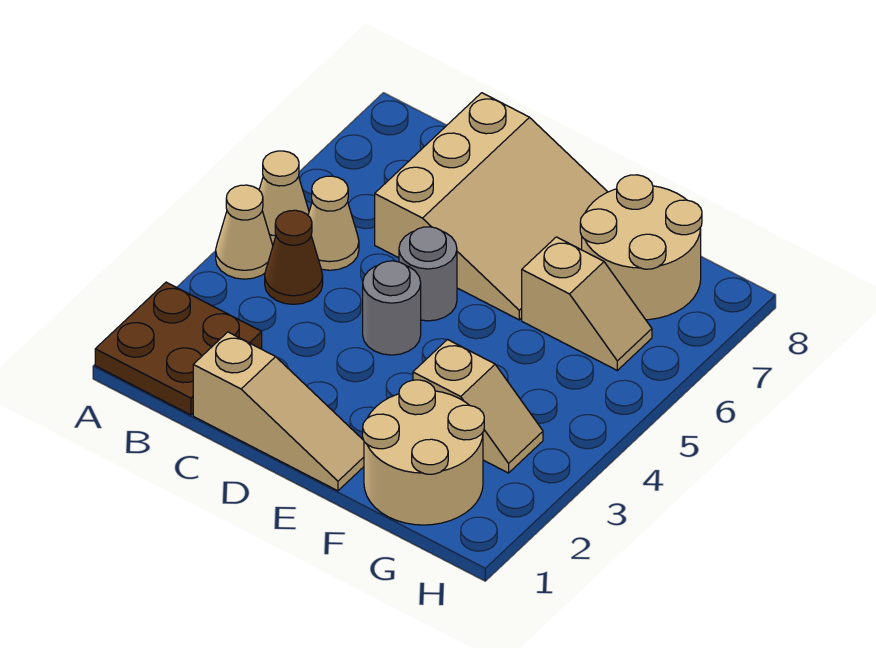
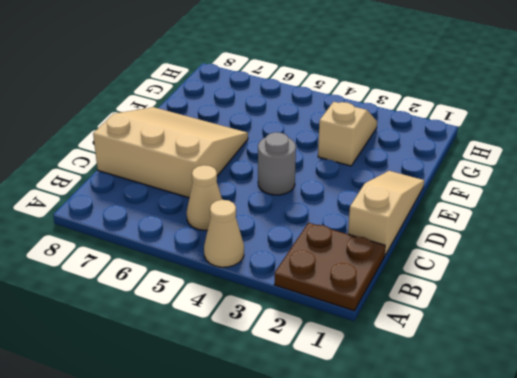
none -> tan cone A5 level 1
none -> brown cone B4 level 1
none -> grey round brick D5 level 1

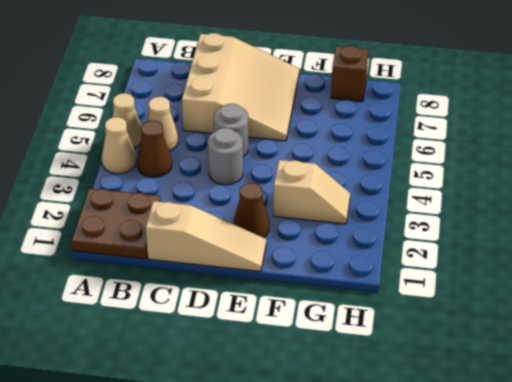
brown cone E2 level 1 -> none
brown brick G8 level 1 -> tan round brick F7:G8 level 1
none -> tan round brick F1:G2 level 1
none -> tan slope F6:G6 level 1 top F

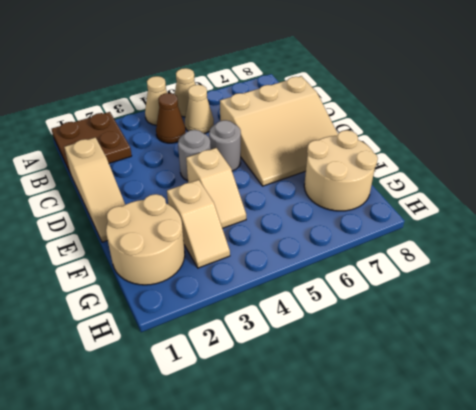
tan slope E4:F4 level 1 top E -> tan slope F6:G6 level 1 top F

